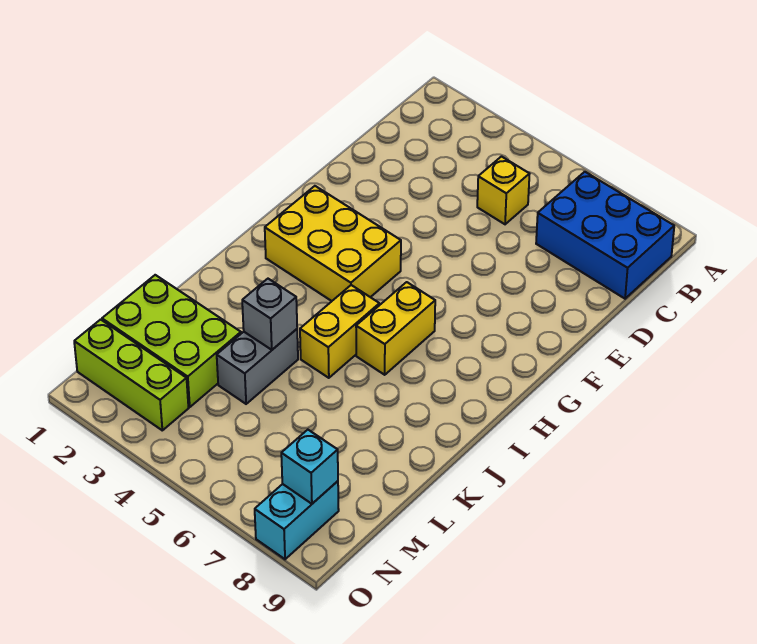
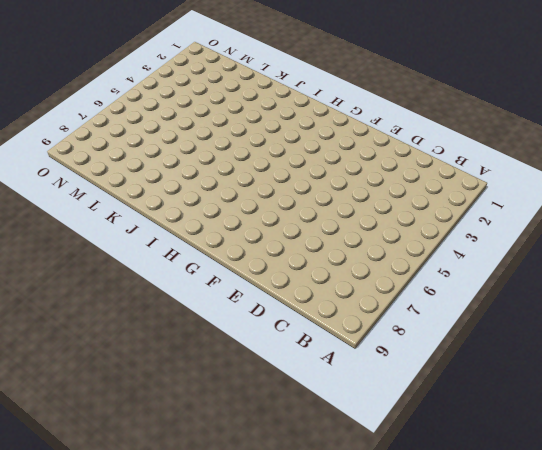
none -> blue brick B7:C9 level 1
none -> yellow brick C5 level 1

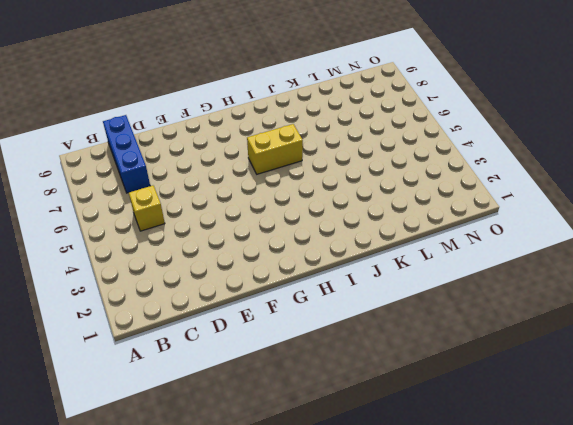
blue brick C7:C9 level 1 -> blue brick B7:C9 level 1
none -> yellow brick G2:H4 level 1
none -> yellow brick I5:J5 level 1

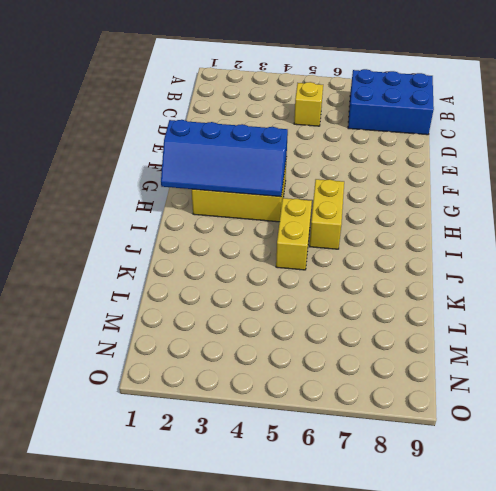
blue slope G1:H4 level 2 top G -> none
none -> grey brick K4:L4 level 1
none -> lime brick L1:M3 level 1

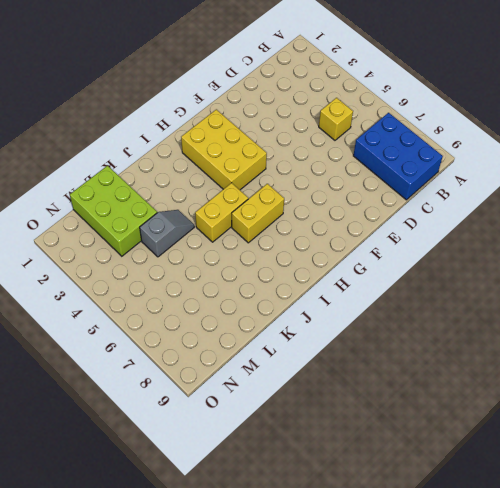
grey slope K4:L4 level 1 top L -> grey brick K4:L4 level 1
none -> lime brick N1:N3 level 1
none -> cyan brick N8:O8 level 1

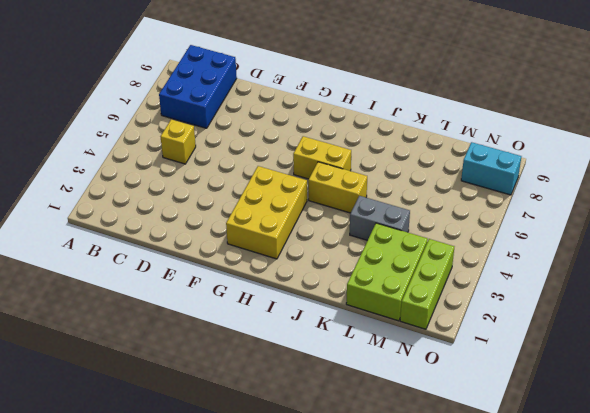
none -> grey brick K4 level 2
none -> cyan brick N8 level 2

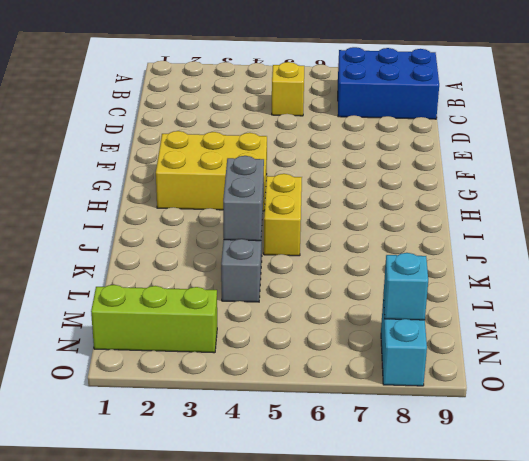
grey brick J4:K4 level 2 -> grey brick K4 level 2
none -> yellow brick H6:I6 level 1
none -> lime brick L1:M3 level 1

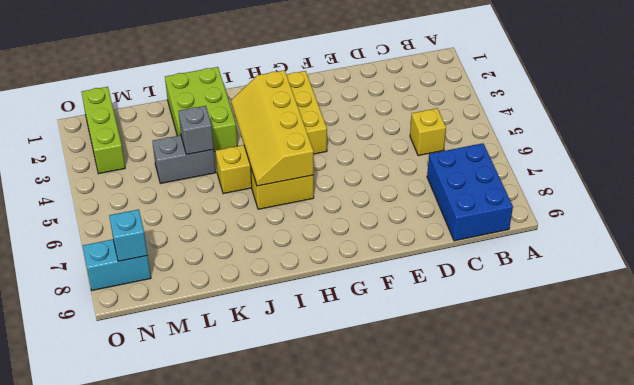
yellow slope H3:I6 level 2 top H -> none
lime brick J1:K3 level 1 -> lime brick L1:M3 level 1

